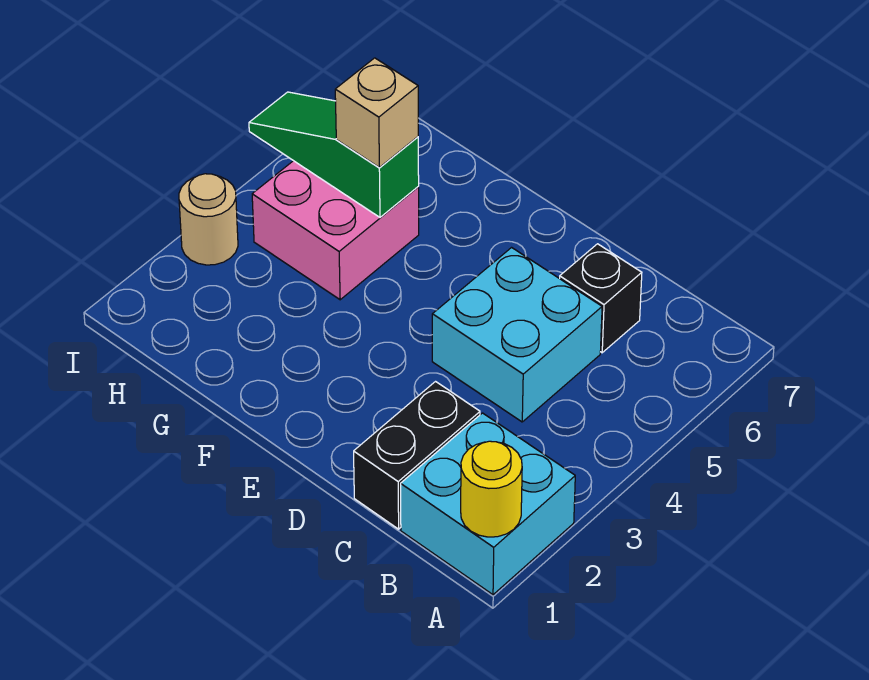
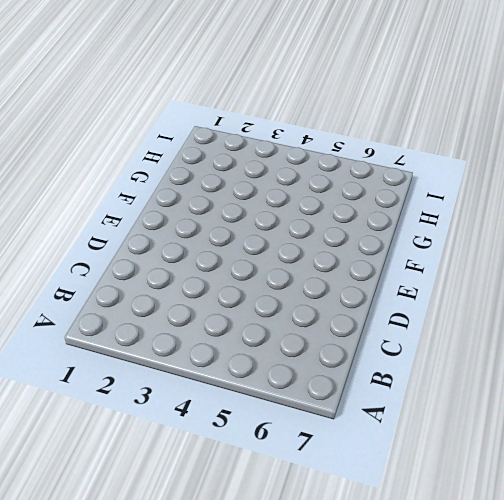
none -> cyan brick A1:B2 level 1
none -> black brick C1:C2 level 1

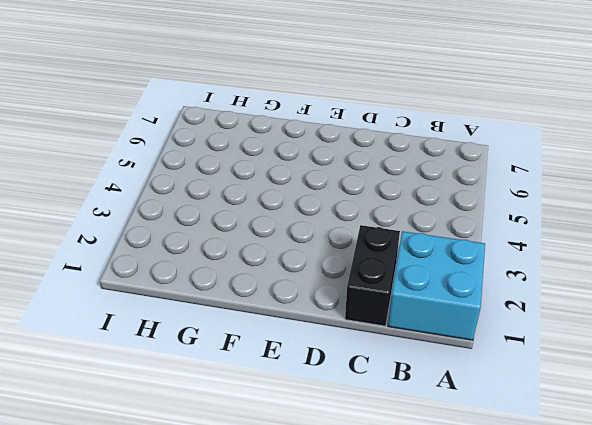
none -> cyan brick C4:D5 level 1
none -> black brick C6 level 1

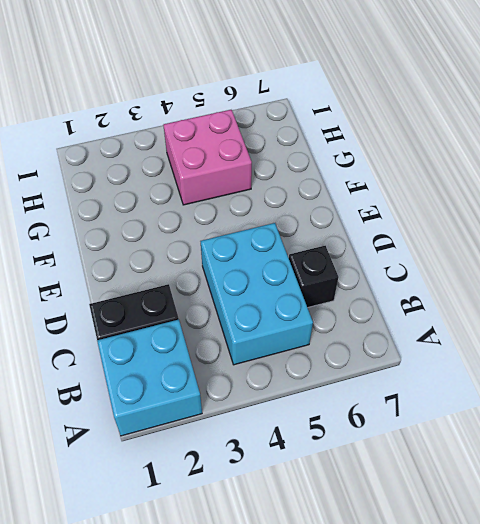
cyan brick B4:D5 level 1 -> cyan brick C4:D5 level 1
none -> tan round brick I3 level 1
none -> yellow round brick A1 level 2

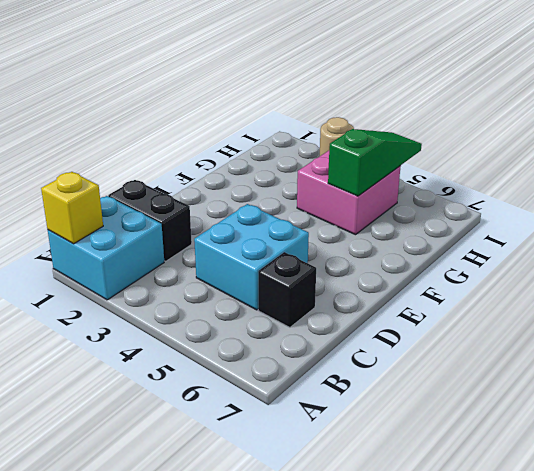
yellow brick A1 level 2 -> yellow round brick A1 level 2
none -> tan brick G5 level 3

